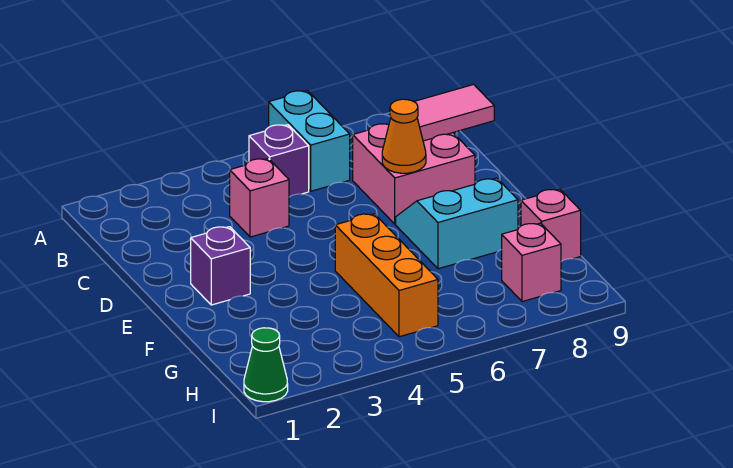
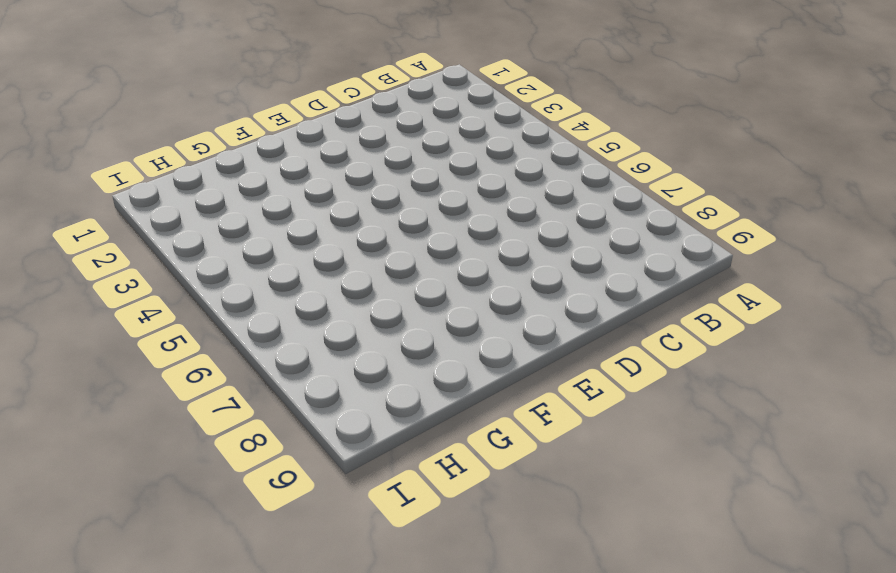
none -> cyan brick A6:B6 level 1
none -> purple brick B5 level 1
none -> pink brick C4 level 1

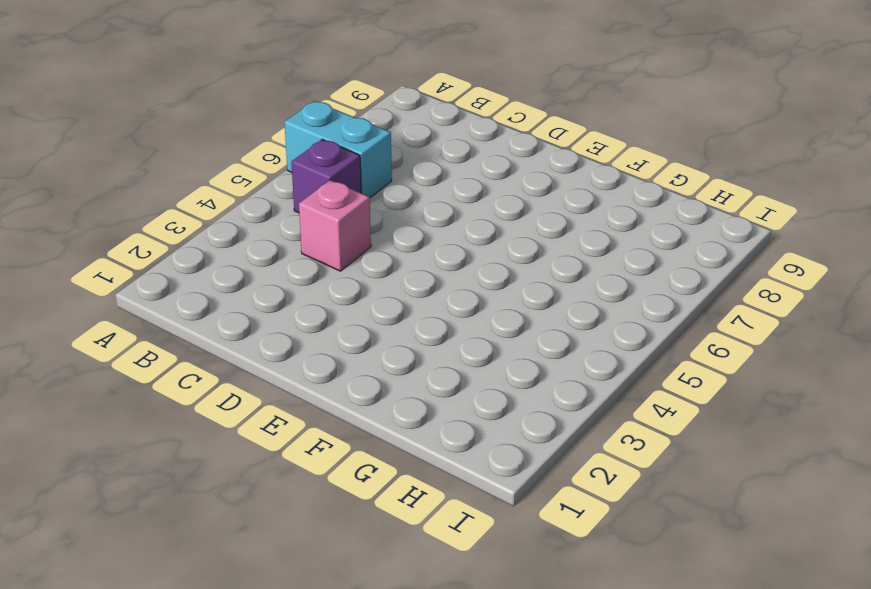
none -> pink brick C7:D8 level 1
none -> purple brick E2 level 1
none -> cyan slope E7:F8 level 1 top F

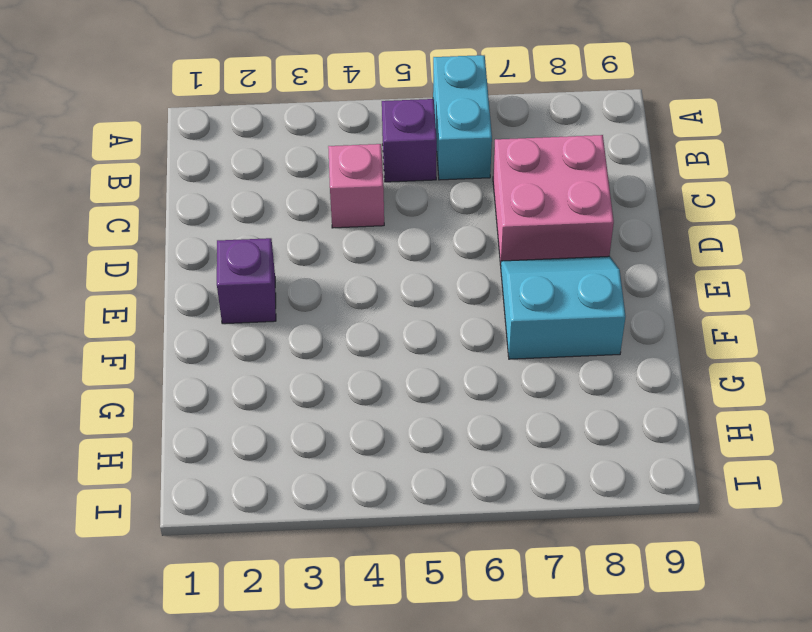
none -> orange brick F5:H5 level 1
none -> pink brick G9 level 1
none -> pink brick H8 level 1

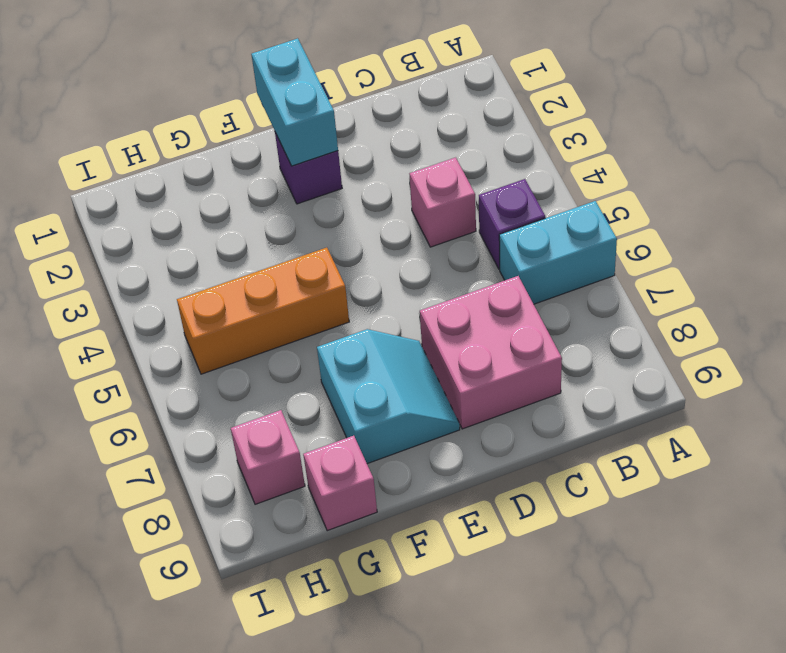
cyan brick E1:E2 level 2 -> none
none -> green cone I1 level 1
none -> pink tile C8:C9 level 2
none -> orange cone D7 level 2

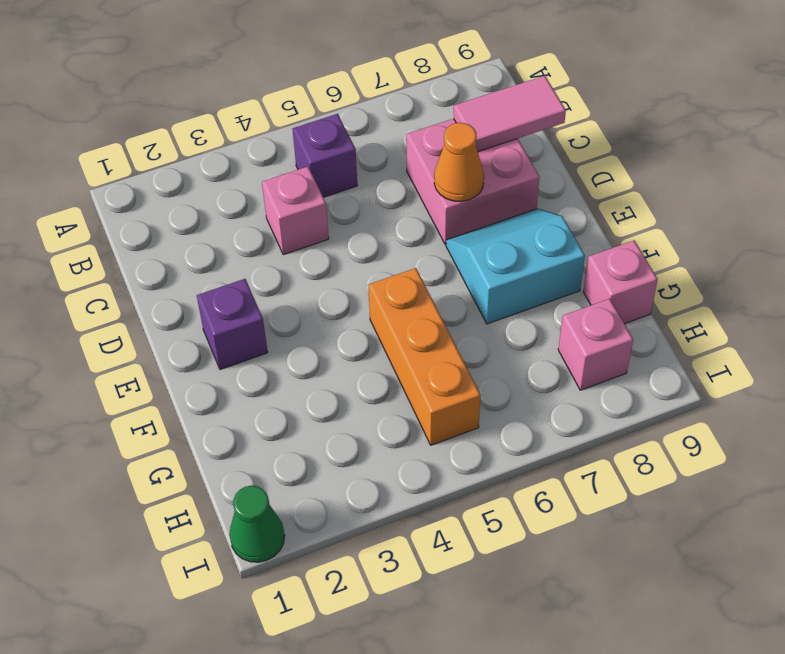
none -> cyan brick A6:B6 level 1

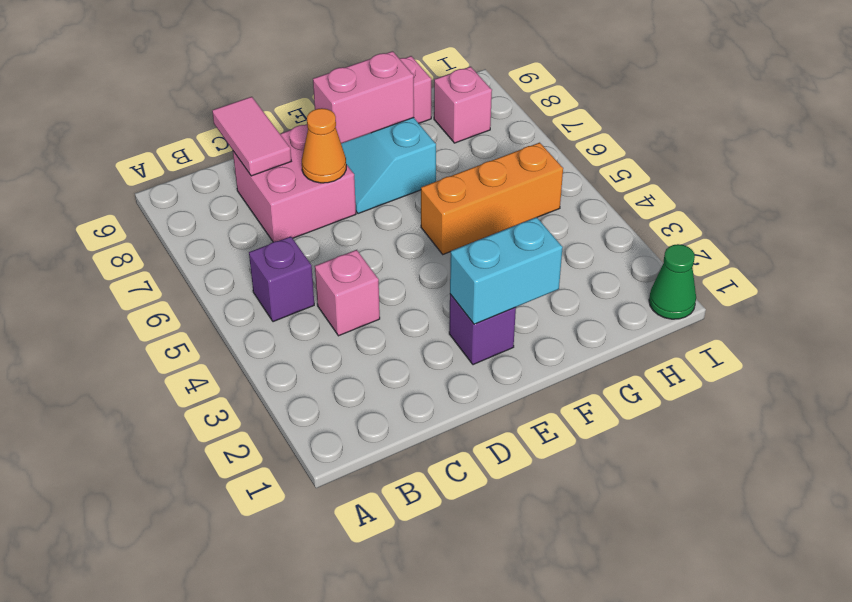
cyan brick E2:F2 level 2 -> cyan brick A6:B6 level 1
pink brick E8:F8 level 2 -> none

